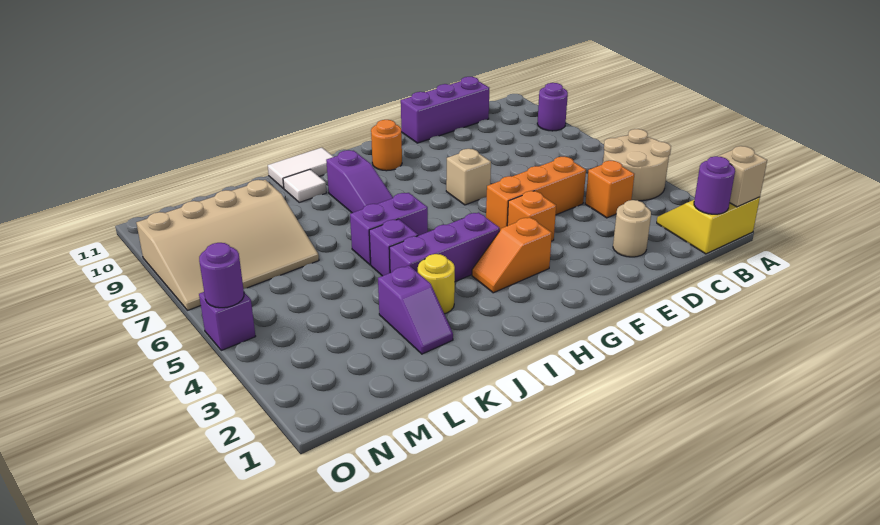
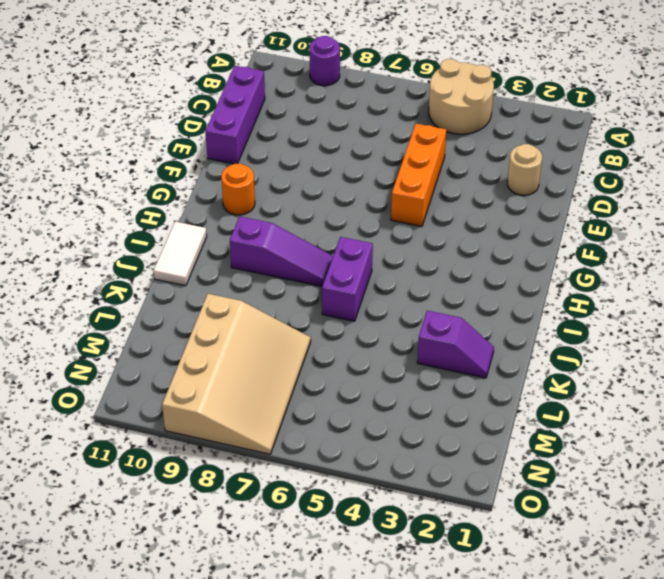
none -> yellow slope A1:B2 level 1 top 1
none -> orange brick C4 level 1
none -> orange brick F4 level 1

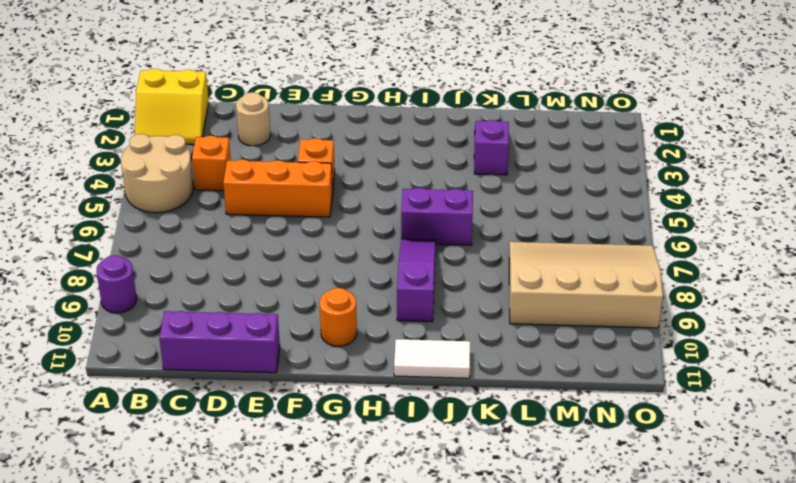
none -> tan brick F7 level 1
none -> orange slope G3:H3 level 1 top G
none -> purple brick H4:J4 level 1

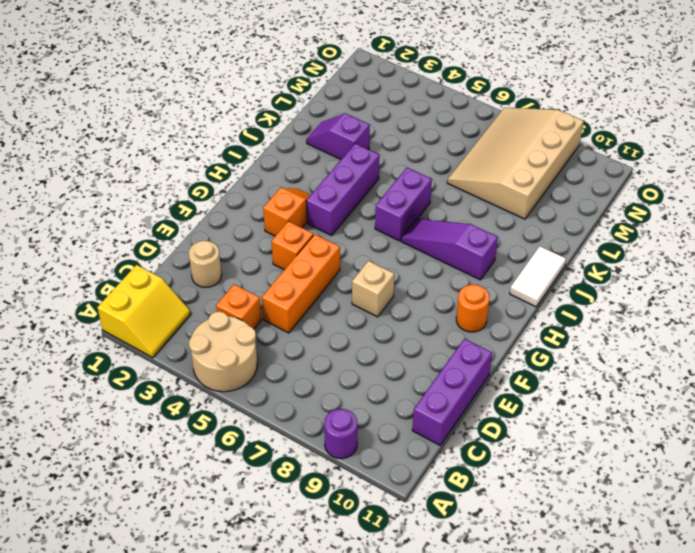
none -> yellow round brick J3 level 1
none -> purple brick J5 level 1
none -> white tile J10 level 1

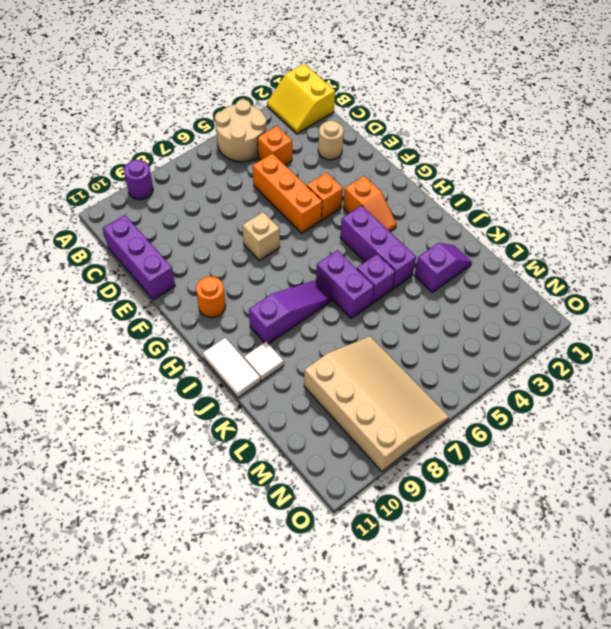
none -> yellow round brick J3 level 1
none -> purple brick O5 level 1
none -> tan brick A1 level 2

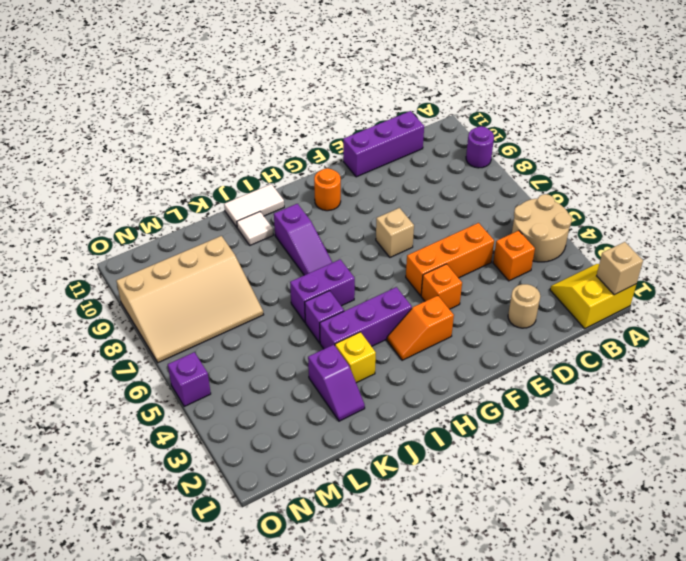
yellow brick J3 level 1 -> yellow round brick J3 level 1
none -> purple round brick B1 level 2
none -> purple round brick O5 level 2

